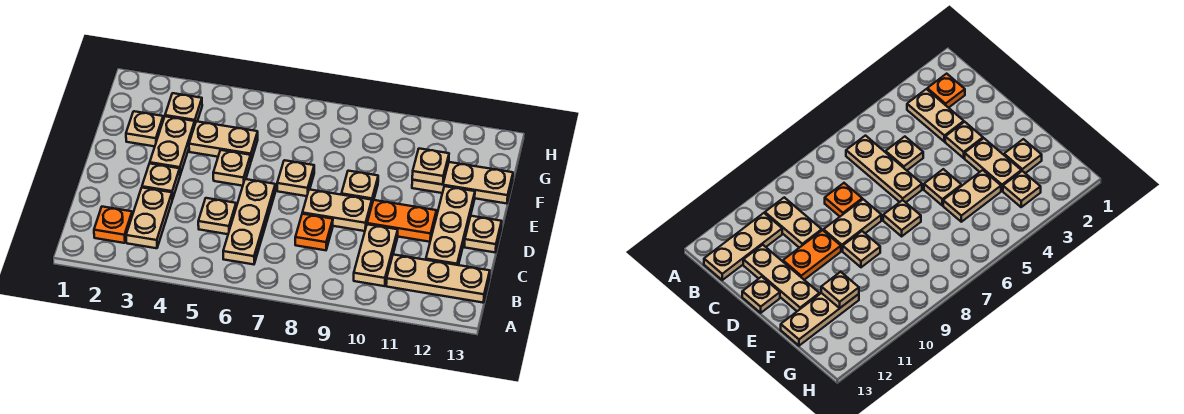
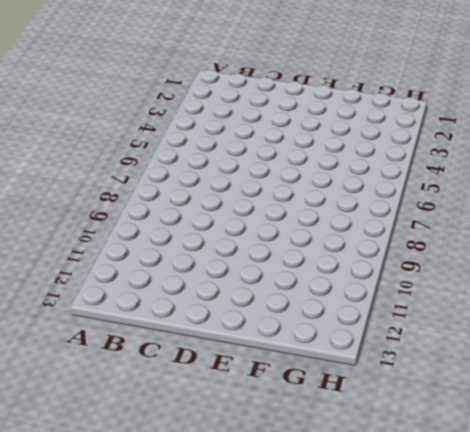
none -> orange plate B2 level 1
none -> tan plate B3:C3 level 1
none -> tan plate B6:D6 level 1

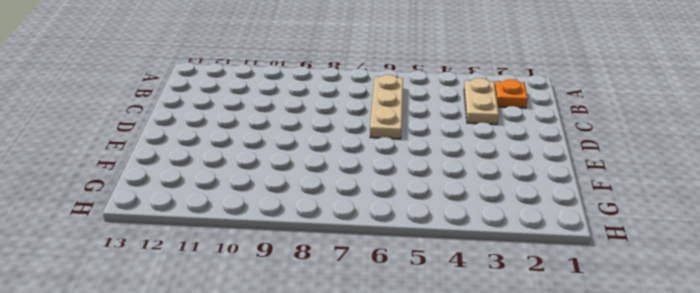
none -> tan plate B10:C10 level 1
none -> tan plate B11:B13 level 1
none -> tan plate C5 level 1

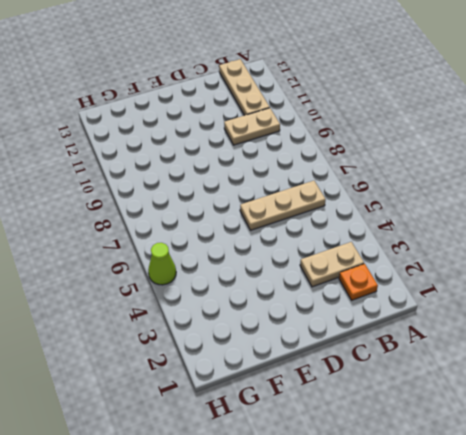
lime cone H5 level 1 -> none
none -> tan plate C5 level 1
none -> orange plate C8 level 1
none -> tan plate C12:E12 level 1

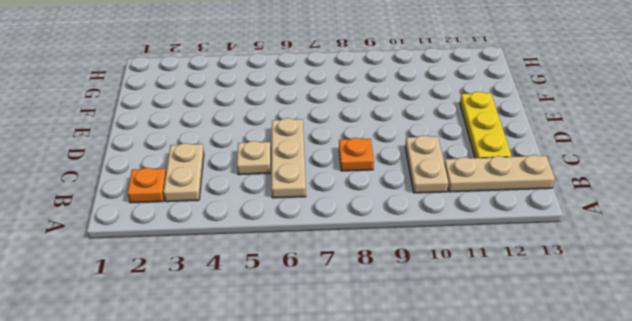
yellow plate C12:E12 level 1 -> tan plate C12:E12 level 1
none -> tan plate D3 level 1
none -> tan plate D8:D9 level 1
none -> orange plate D10:D11 level 1

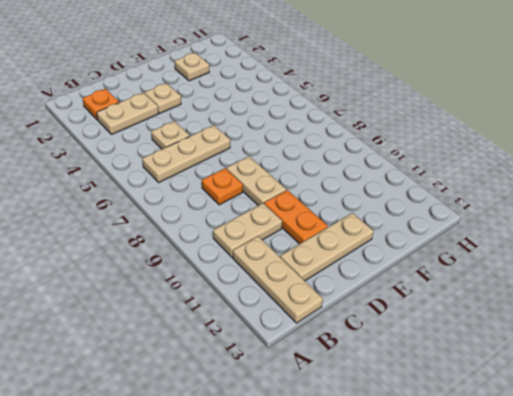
none -> tan plate D13 level 1
none -> tan plate E3:F3 level 1
none -> tan plate E5 level 1

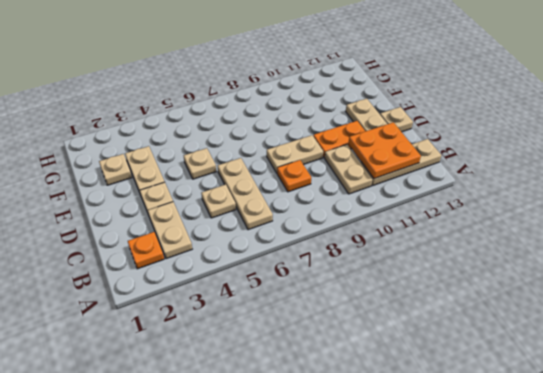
orange plate B11:C12 level 2 -> none
none -> tan plate E7 level 1
none -> tan plate E9 level 1
none -> tan plate F4:F5 level 1

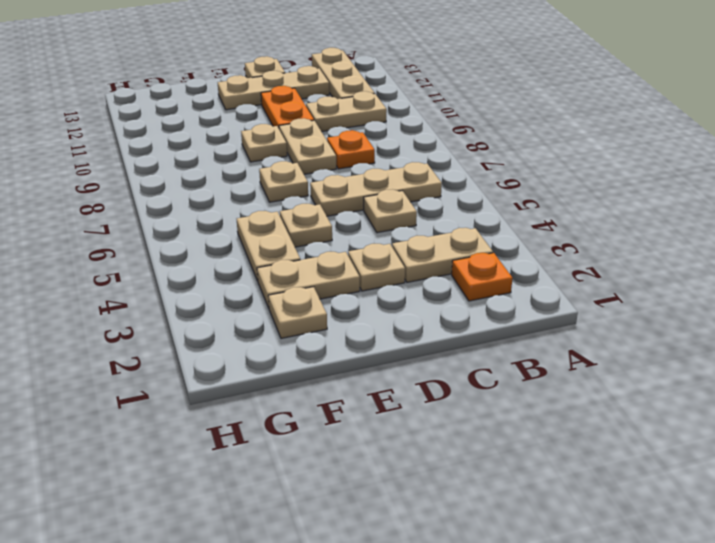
none -> tan plate F11:F13 level 1
none -> tan plate G3 level 1
none -> tan plate F11 level 2

